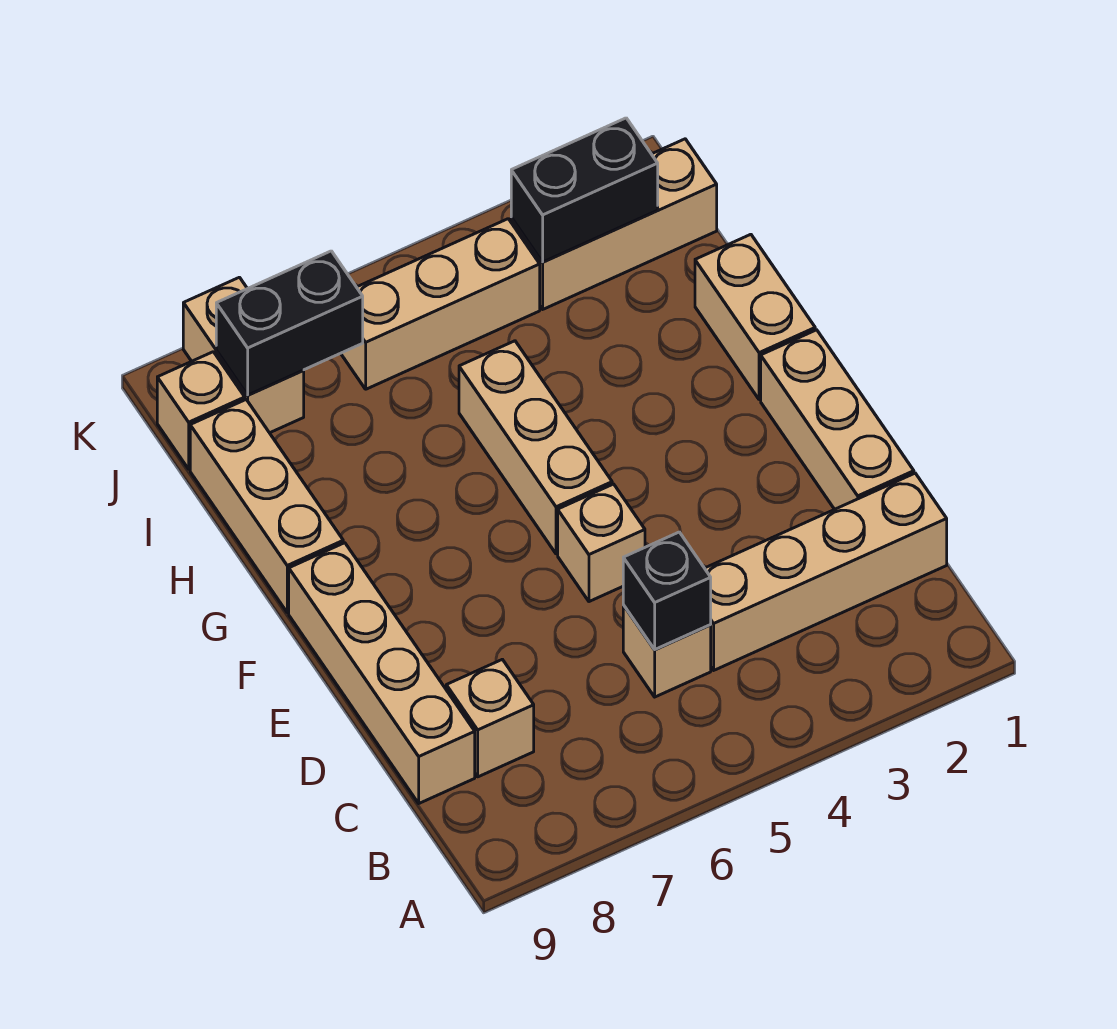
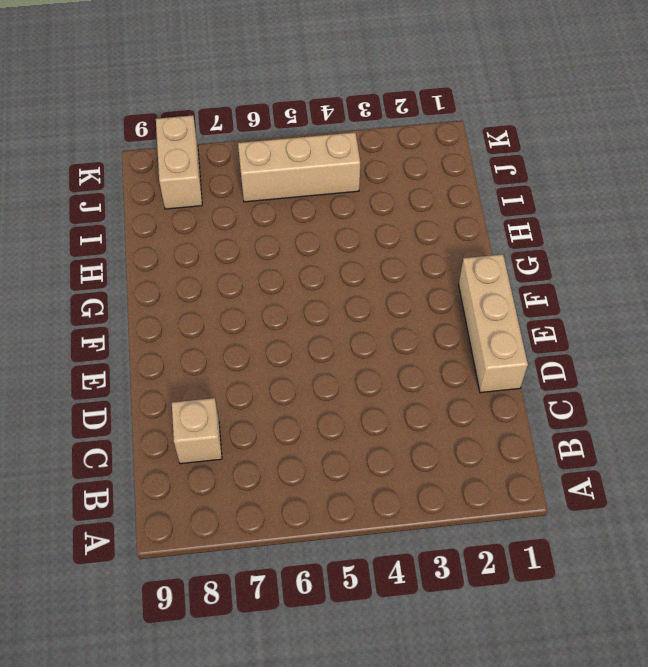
none -> tan brick C1:C4 level 1
none -> tan brick C5 level 1
none -> tan brick C9:F9 level 1

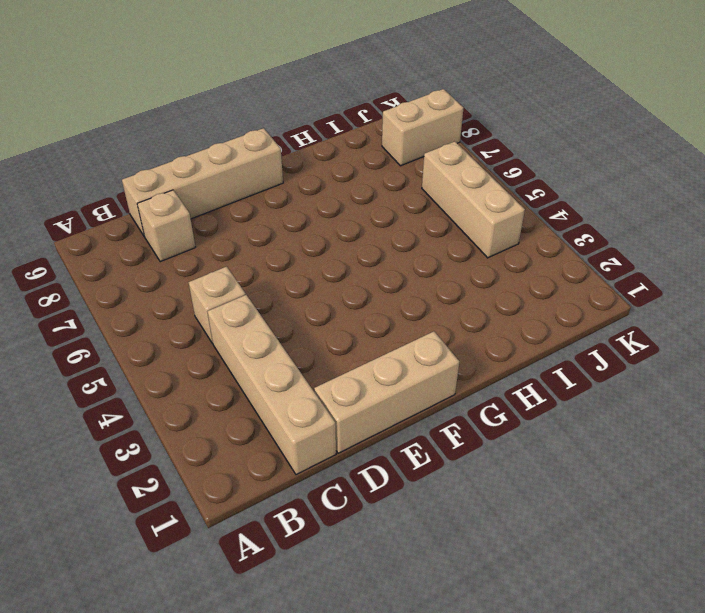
none -> tan brick E5 level 1
none -> tan brick F5:H5 level 1
none -> tan brick G1:H1 level 1

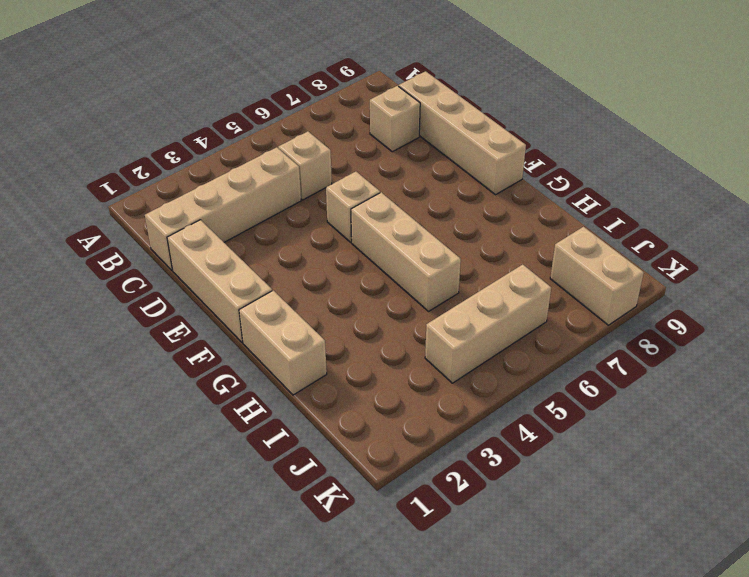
none -> tan brick G9:I9 level 1
none -> tan brick J1:J3 level 1
none -> tan brick J9 level 1

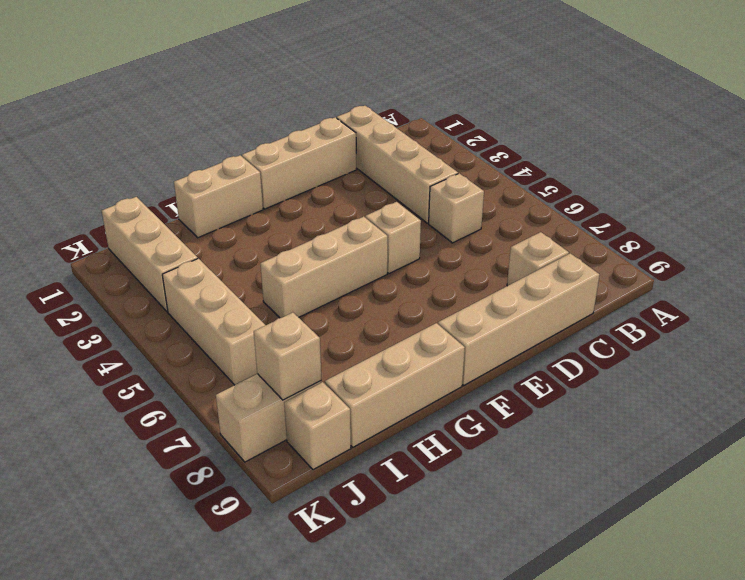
tan brick J8 level 2 -> black brick J7:J8 level 2
none -> black brick C5 level 2
none -> black brick J2:J3 level 2

